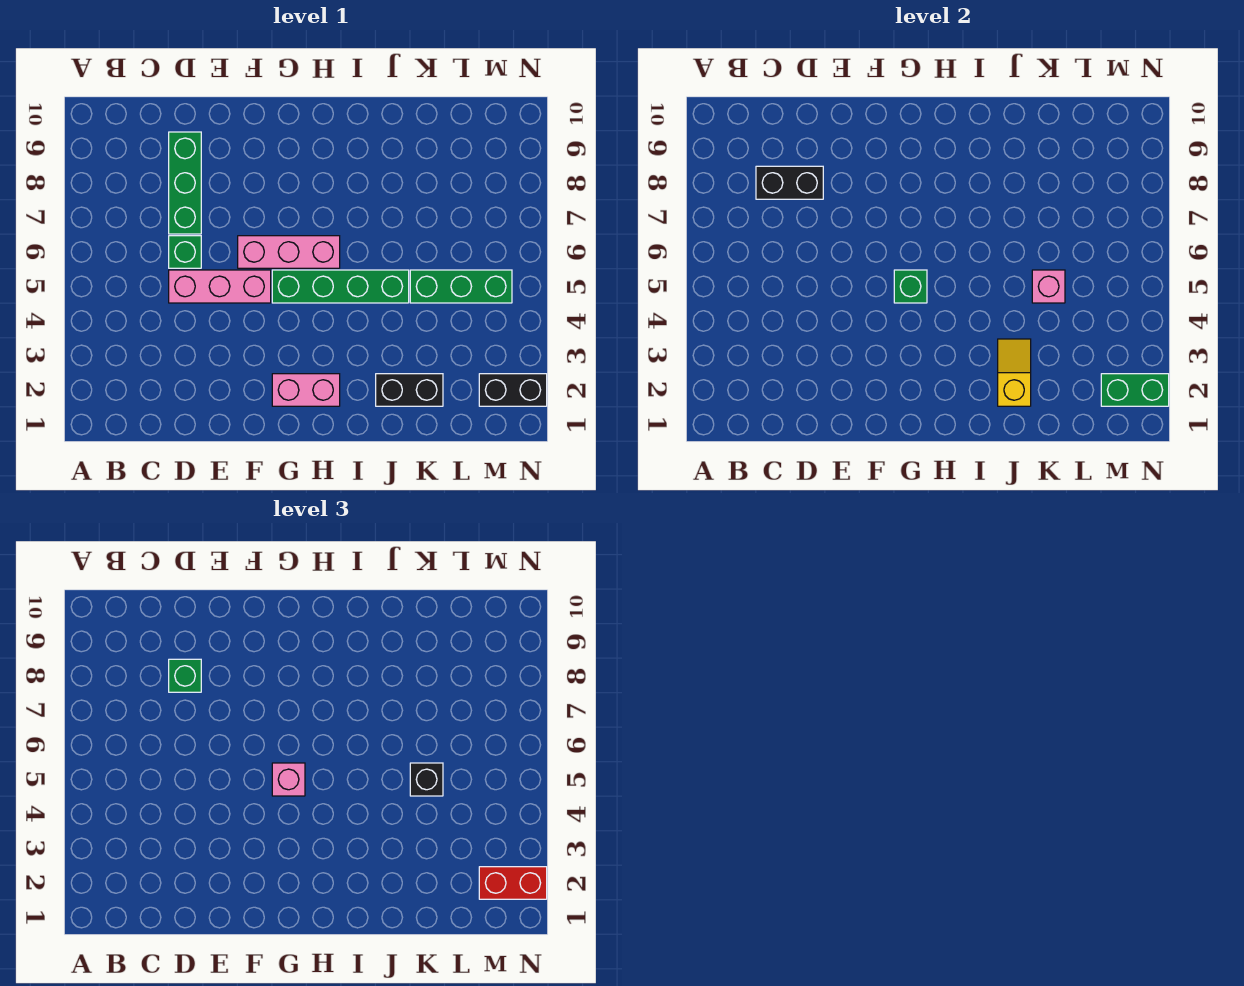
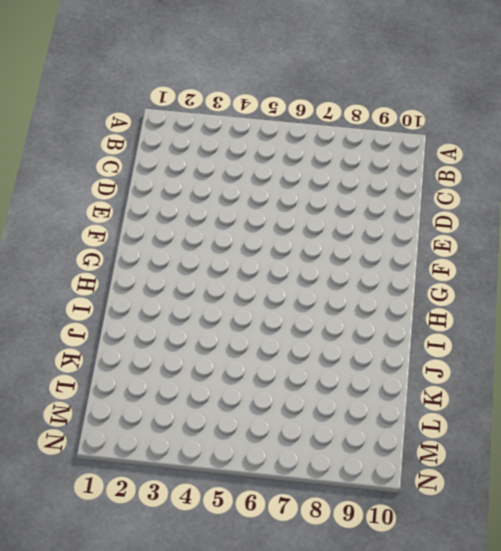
none -> pink brick D5:F5 level 1
none -> green brick D6 level 1
none -> green brick D7:D9 level 1

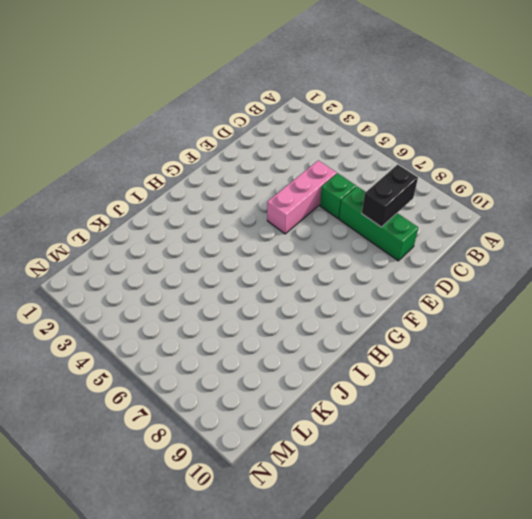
none -> pink brick F6:H6 level 1
none -> pink brick G2:H2 level 1
none -> green brick G5:J5 level 1

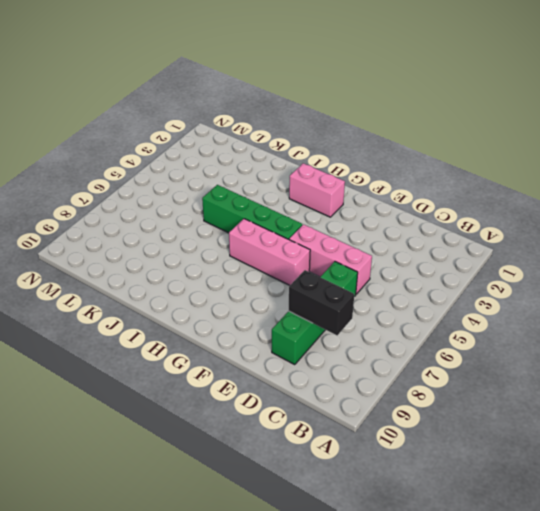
none -> black brick J2:K2 level 1
none -> green brick K5:M5 level 1
none -> black brick M2:N2 level 1

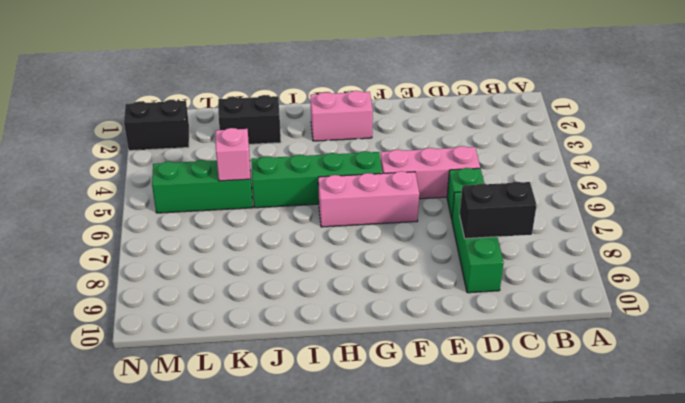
none -> green brick G5 level 2
none -> yellow slope J2:J3 level 2 top 2
none -> green brick M2:N2 level 2

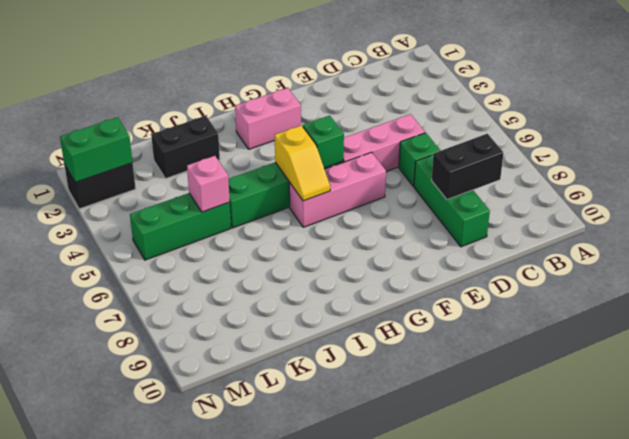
yellow slope H5:H6 level 2 top 5 -> yellow slope J2:J3 level 2 top 2
none -> green brick D8 level 3
none -> pink brick G5 level 3
none -> black brick K5 level 3

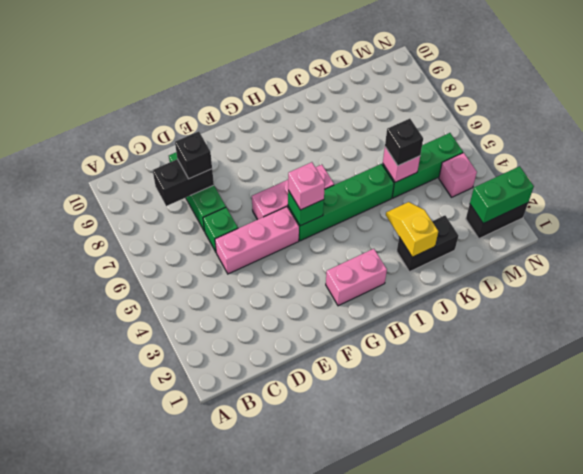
black brick D8 level 3 -> green brick D8 level 3
pink brick M4 level 1 -> none
none -> red brick M2:N2 level 3

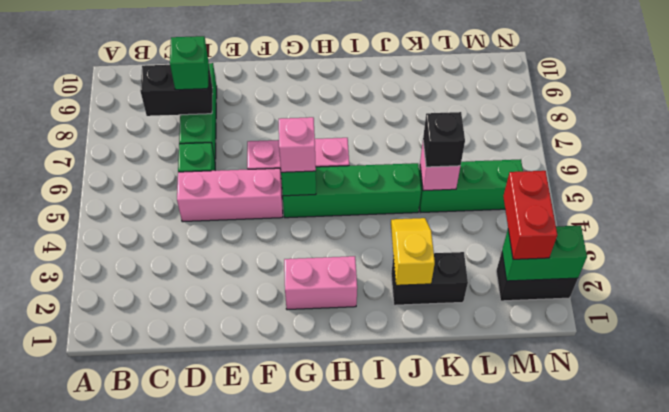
red brick M2:M3 level 3 -> red brick M2:N2 level 3

